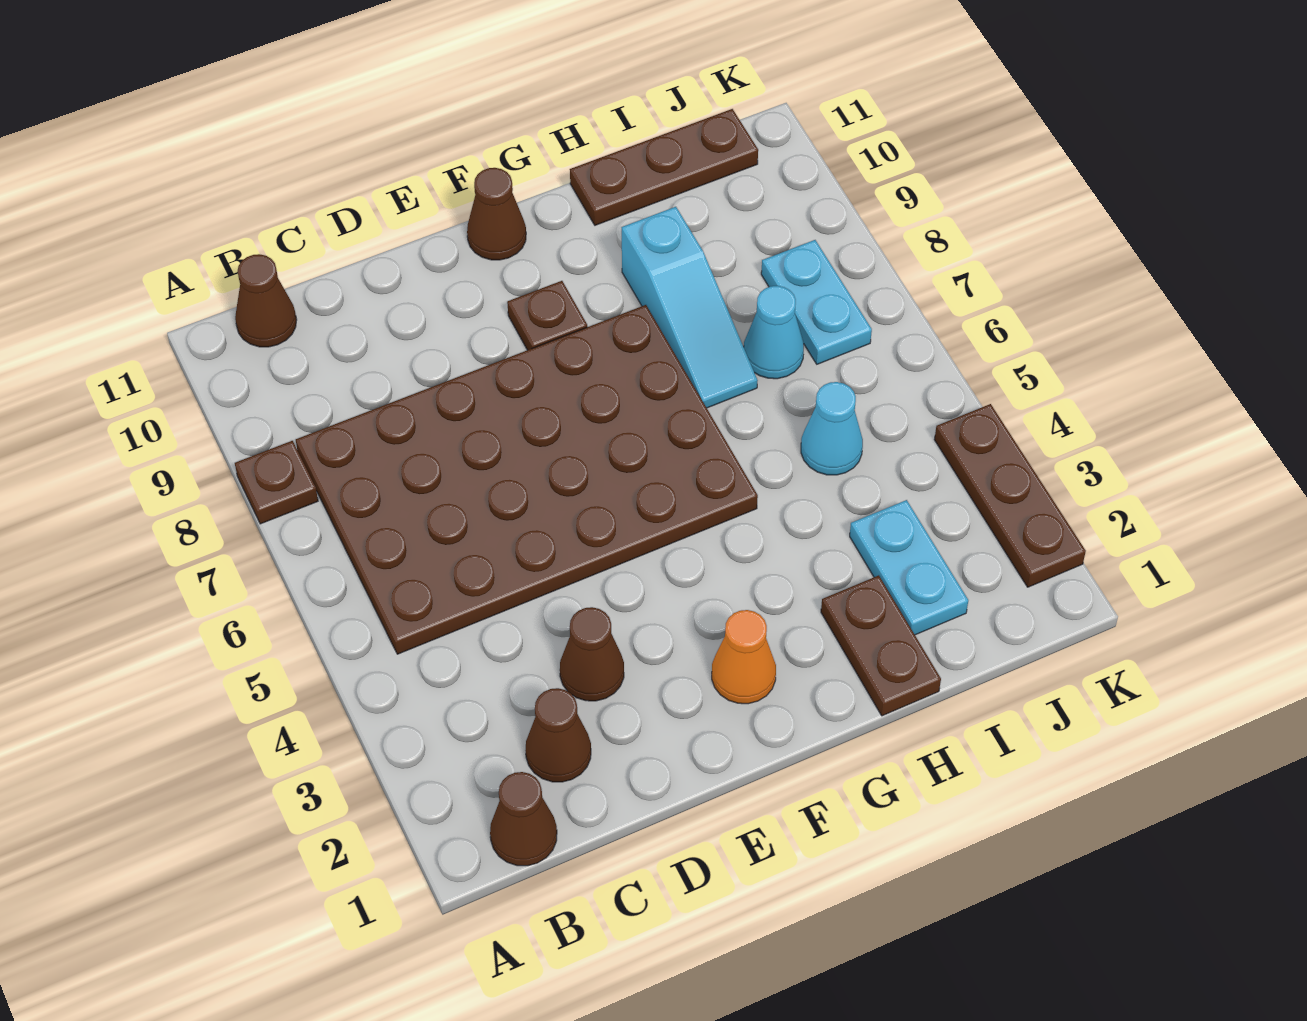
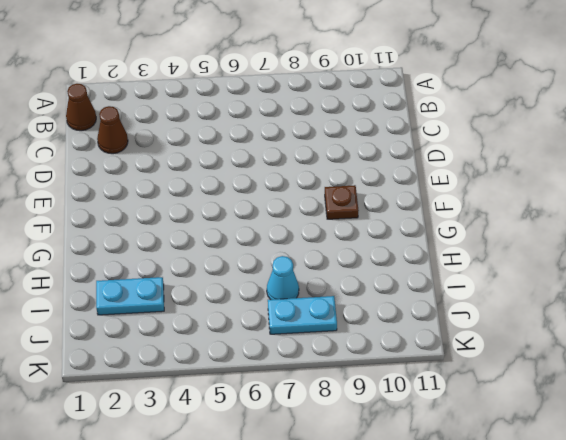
none -> brown plate A8 level 1
none -> brown plate B5:G8 level 1
none -> brown cone B11 level 1

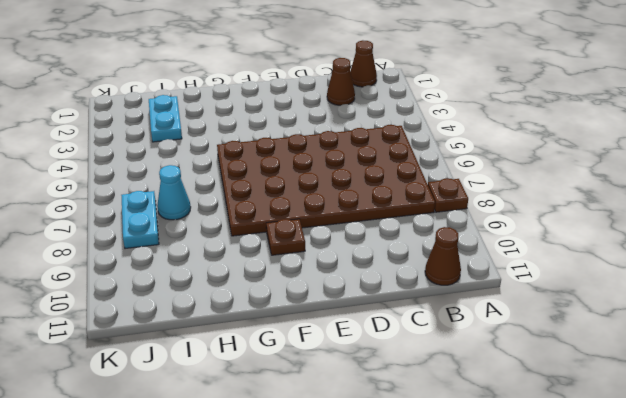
none -> brown cone D3 level 1
none -> orange cone F2 level 1
none -> brown cone F11 level 1

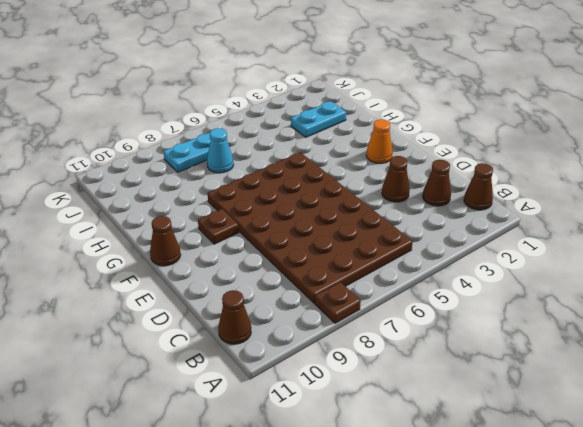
none -> brown plate H1:H2 level 1
none -> cyan slope H7:H9 level 1 top 9
none -> brown plate H11:J11 level 1

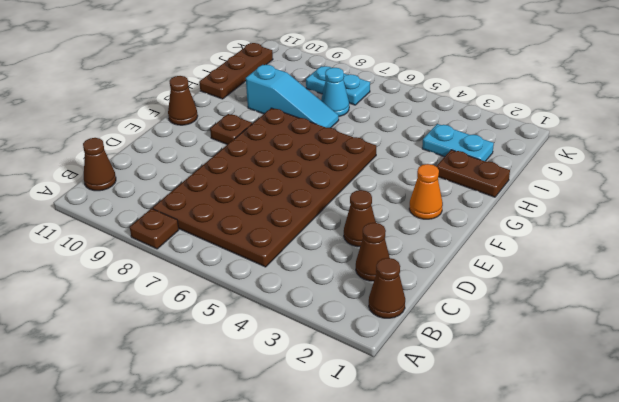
none -> cyan cone I5 level 1
none -> brown plate K2:K4 level 1

